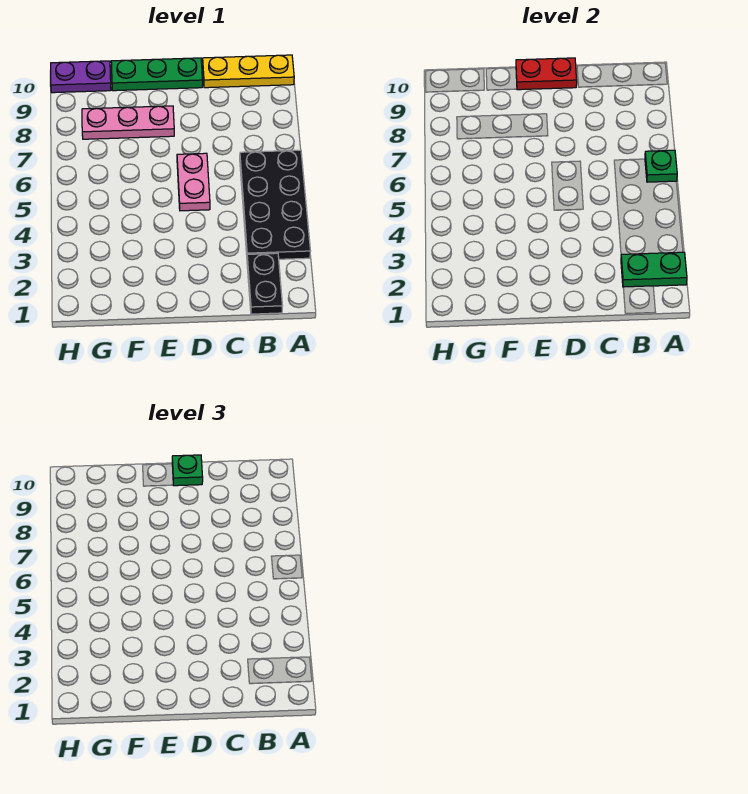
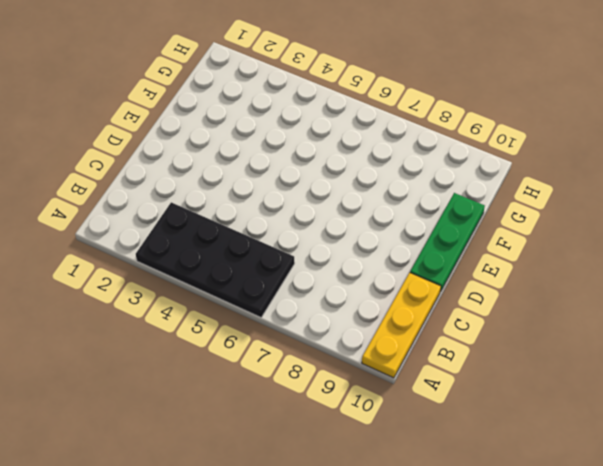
none -> black plate B1:B2 level 1
none -> pink plate D5:D6 level 1

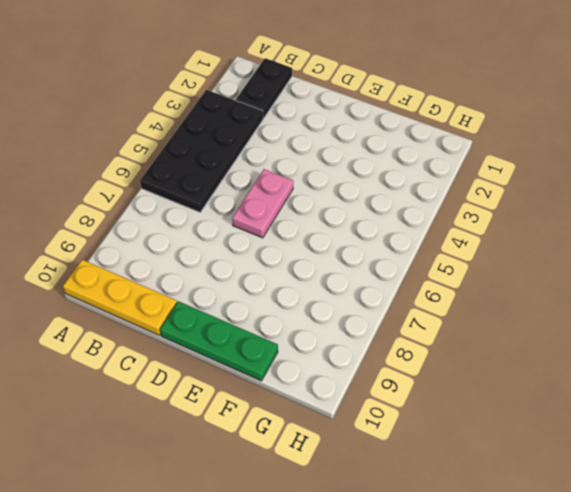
none -> pink plate E8:G8 level 1
none -> purple plate G10:H10 level 1

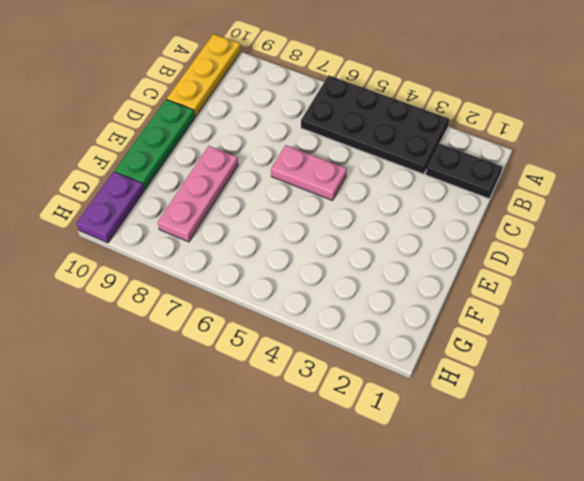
none -> green plate A2:B2 level 2
none -> green plate A6 level 2

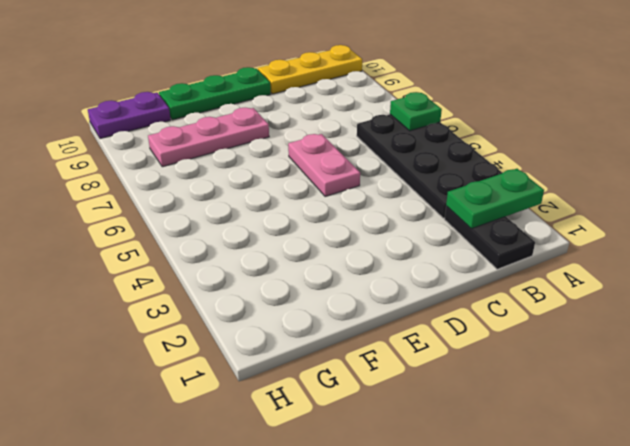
none -> red plate D10:E10 level 2
none -> green plate D10 level 3

